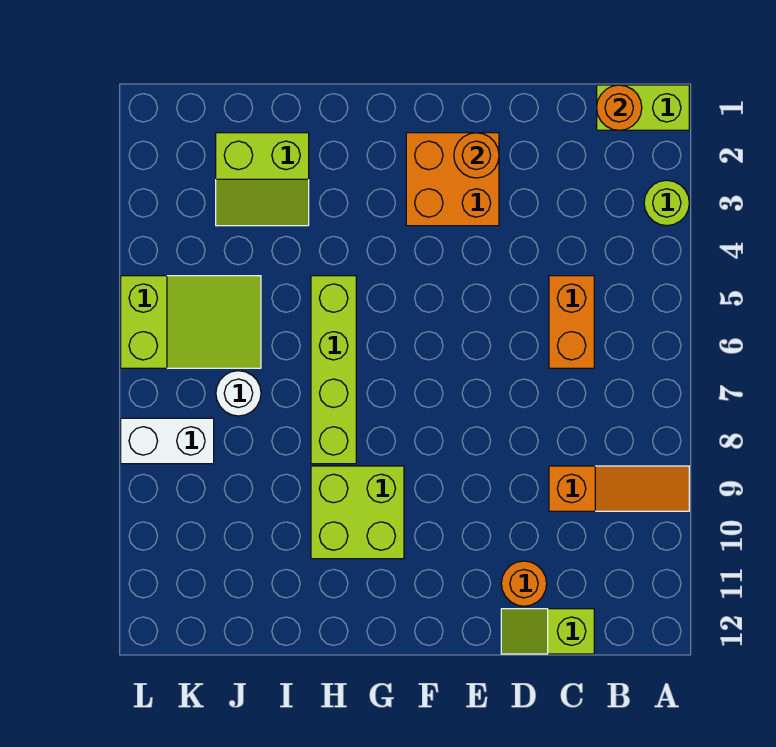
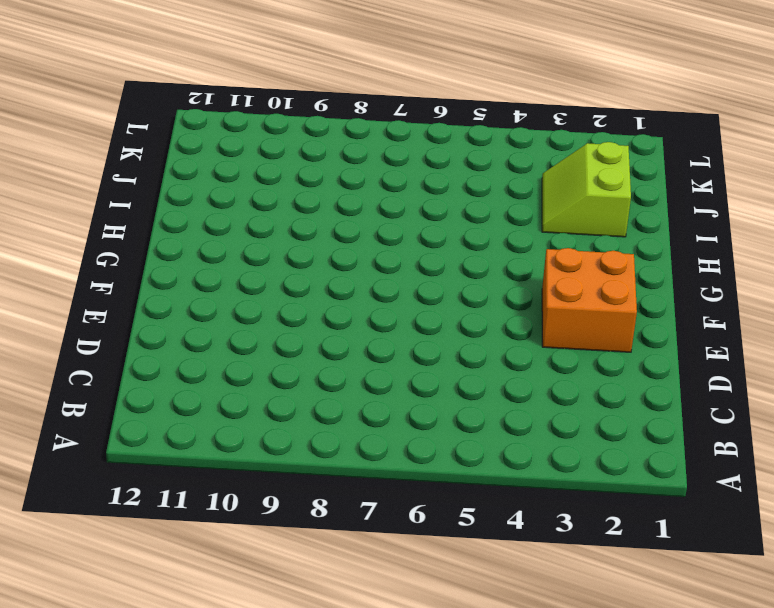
none -> lime brick A1:B1 level 1
none -> lime round brick A3 level 1
none -> orange slope A9:C9 level 1 top C

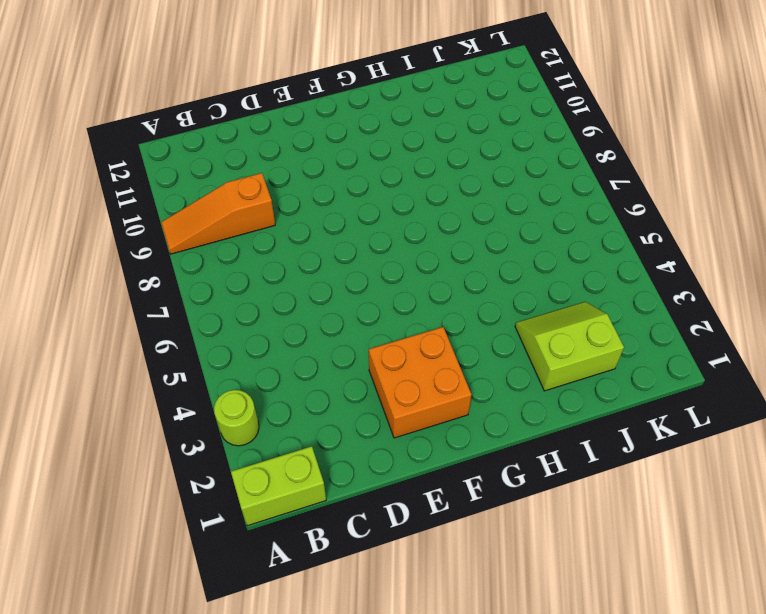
none -> orange brick C5:C6 level 1
none -> lime slope C12:D12 level 1 top C
none -> orange round brick D11 level 1

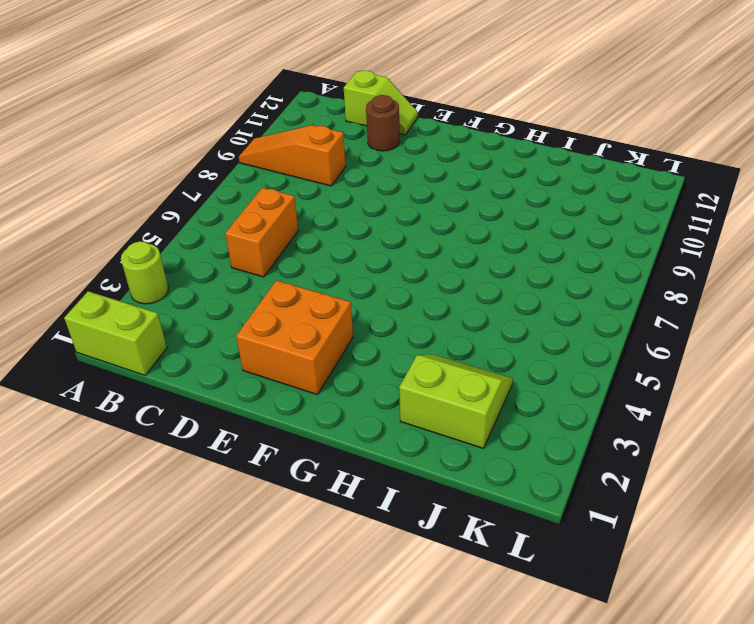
brown round brick D11 level 1 -> orange round brick D11 level 1
none -> lime brick G9:H10 level 1
none -> lime brick H5:H8 level 1
none -> lime slope J5:L6 level 1 top L

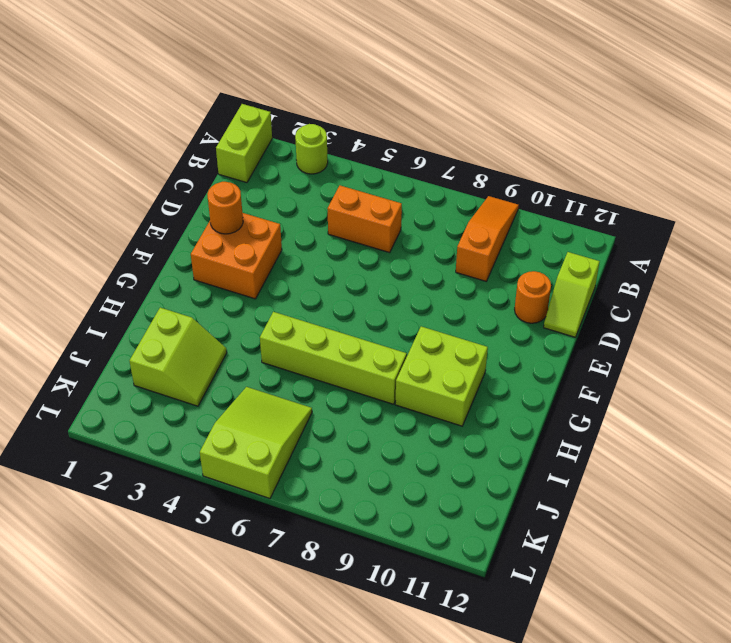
none -> white round brick J7 level 1
none -> white brick K8:L8 level 1
none -> orange round brick B1 level 2

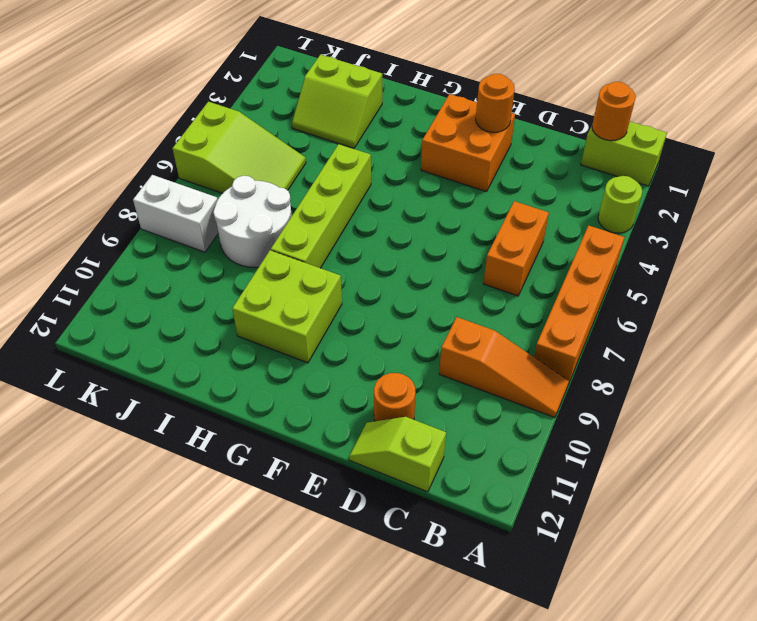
orange brick A5:A8 level 1 -> none
white round brick I7:J8 level 1 -> white round brick J7 level 1

